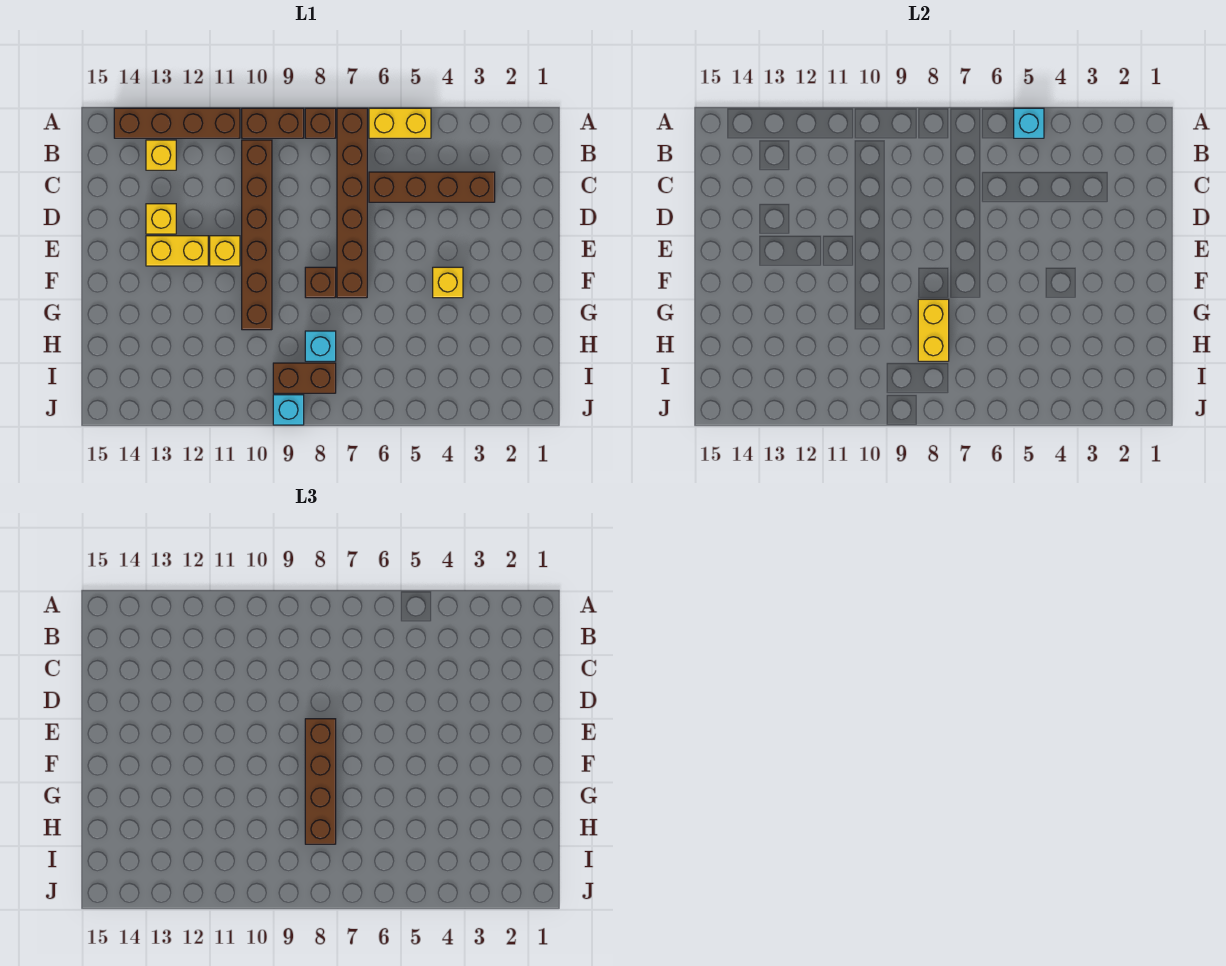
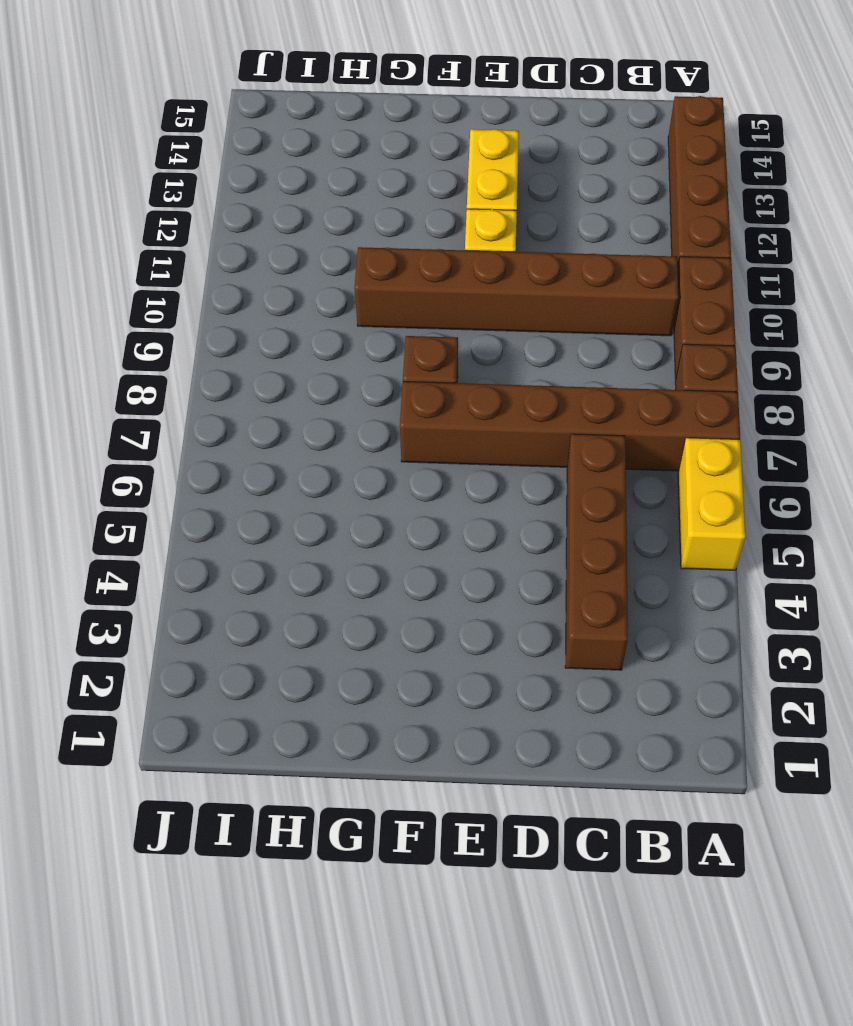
none -> yellow brick B13 level 1
none -> yellow brick D13 level 1
none -> yellow brick F4 level 1

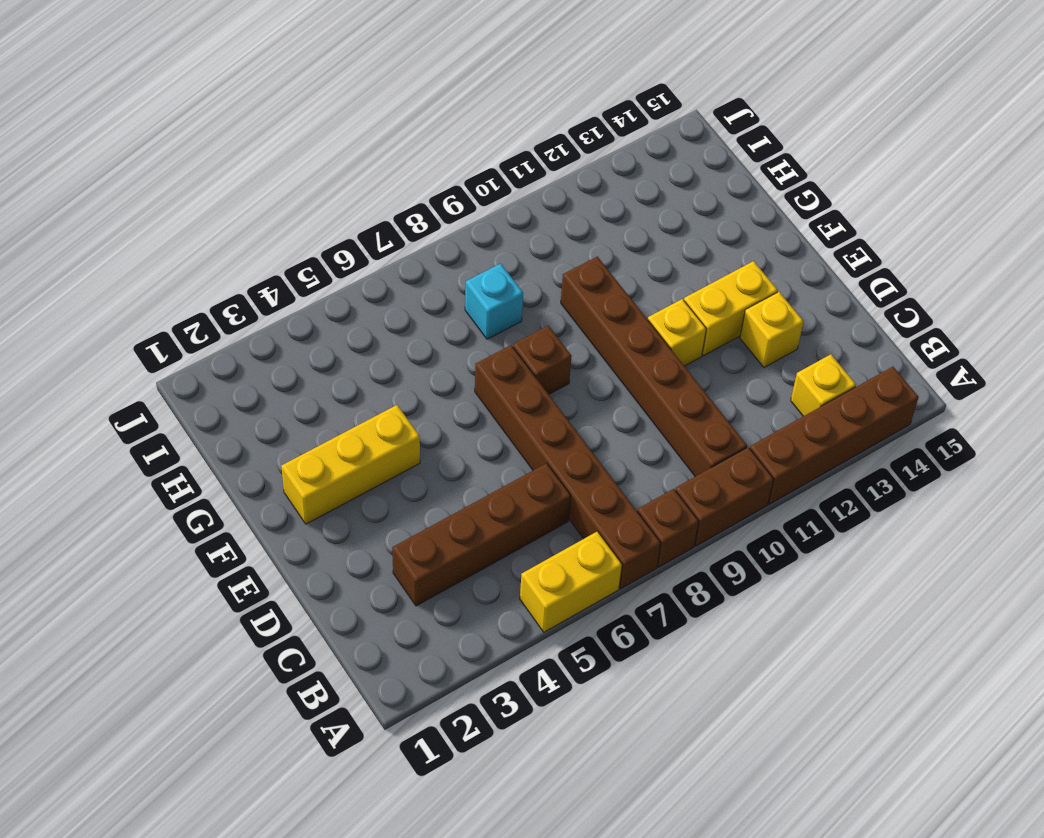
yellow brick F2:F4 level 1 -> yellow brick F4 level 1
none -> brown brick I8:I9 level 1
none -> cyan brick J9 level 1
none -> cyan brick A5 level 2

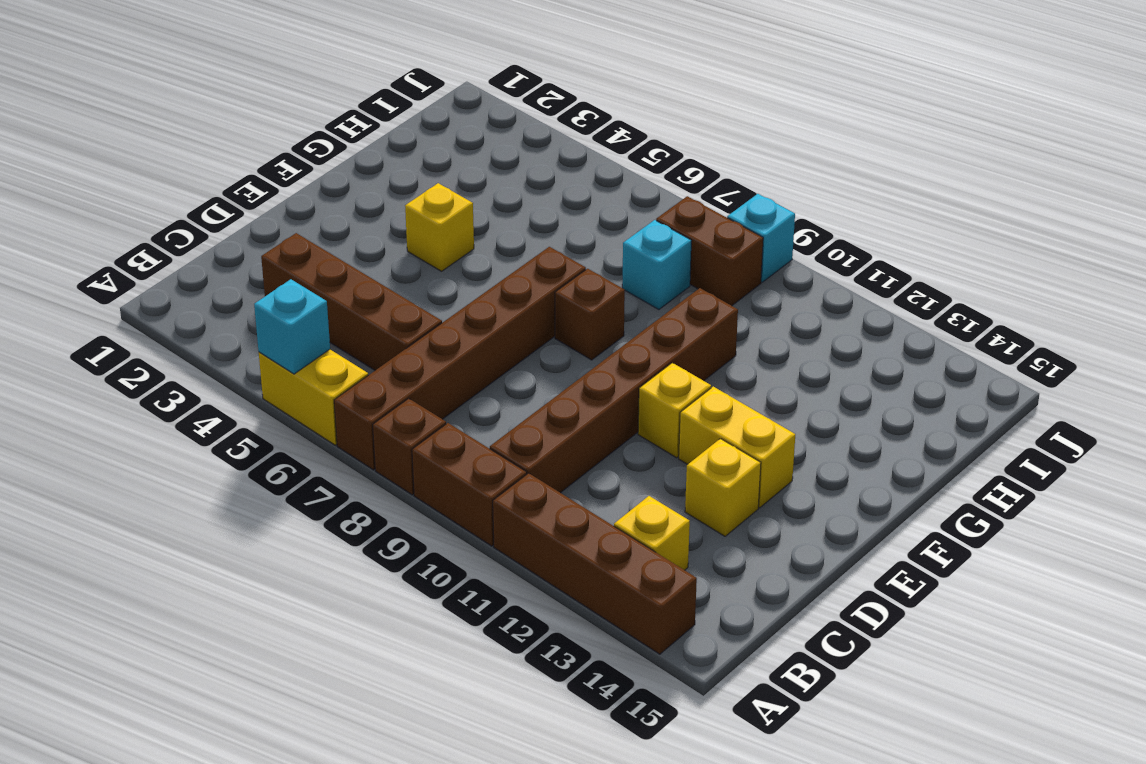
none -> yellow brick G8:H8 level 2
none -> brown brick E8:H8 level 3

